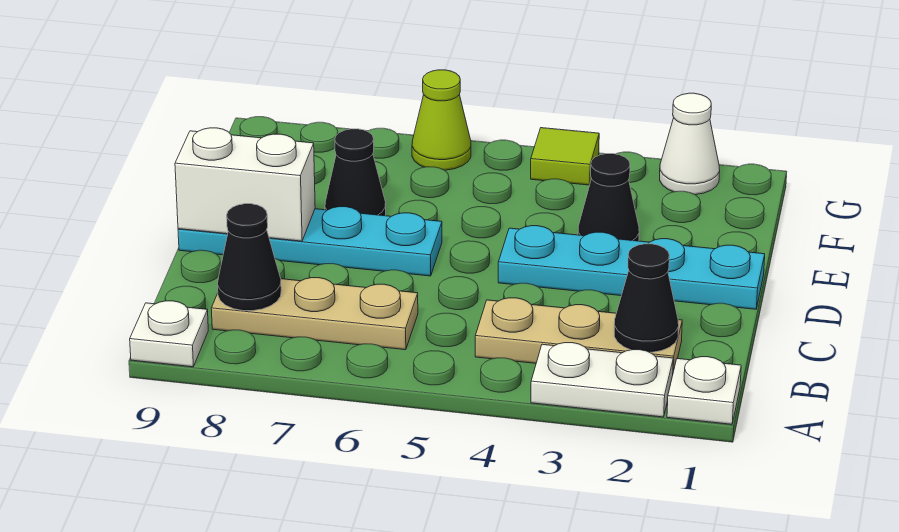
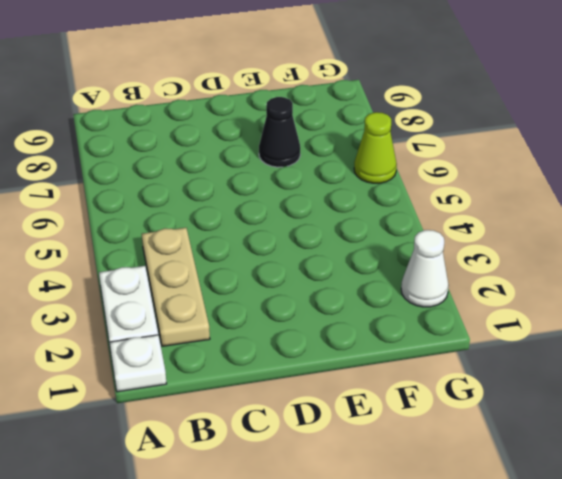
none -> white plate A9 level 1
none -> tan plate B6:B8 level 1
none -> cyan plate D1:D4 level 1

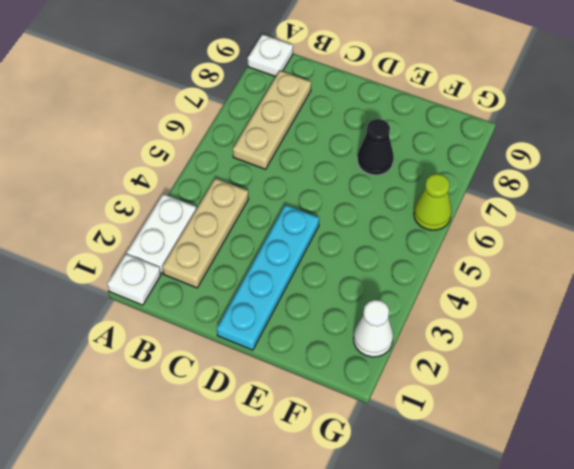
none -> cyan plate D6:D9 level 1
none -> black cone E3 level 1
none -> lime tile G4 level 1

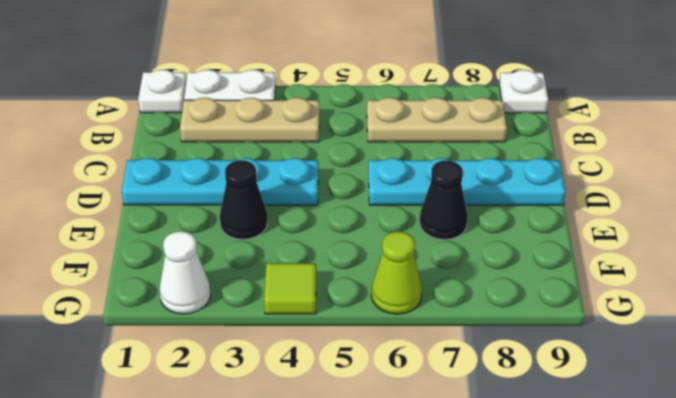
none -> black cone B2 level 2
none -> black cone B8 level 2
none -> white brick D8:D9 level 2

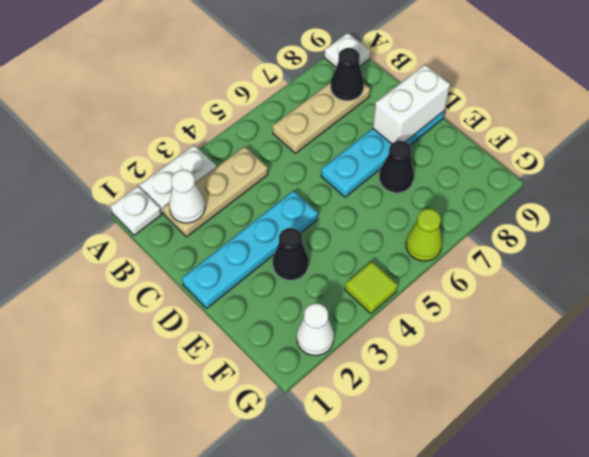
white cone B2 level 2 -> black cone B2 level 2

